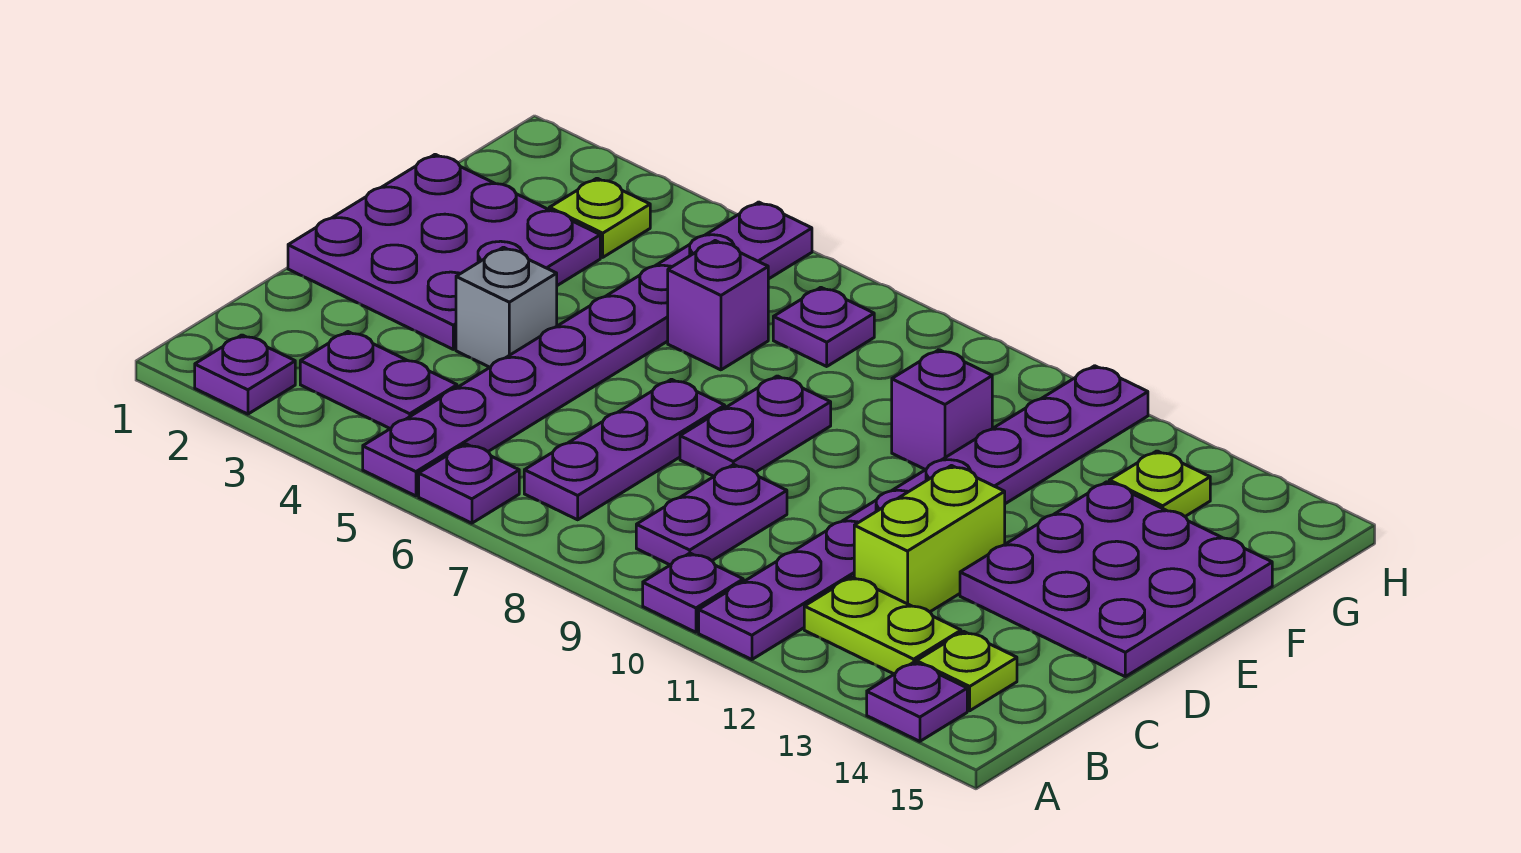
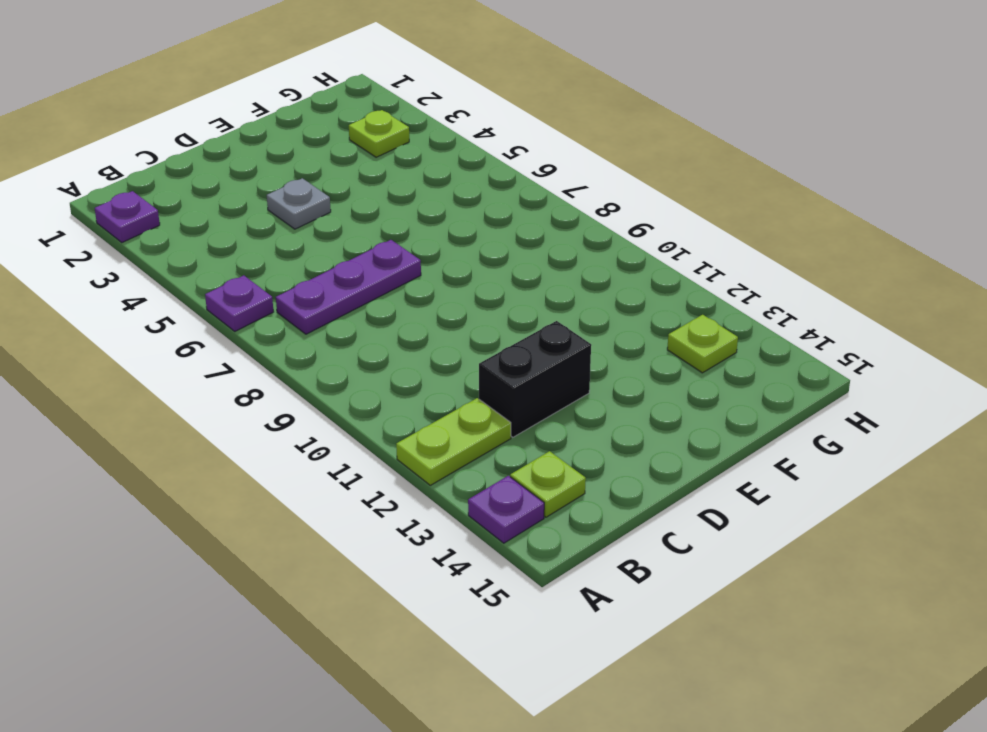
lime plate A12:B12 level 1 -> lime plate B12:B13 level 1
black brick C12:D12 level 1 -> lime brick C12:D12 level 1
grey plate D4 level 1 -> grey brick D4 level 1
none -> purple plate A5:H5 level 1
none -> purple plate A10 level 1
none -> purple plate A11:H11 level 1

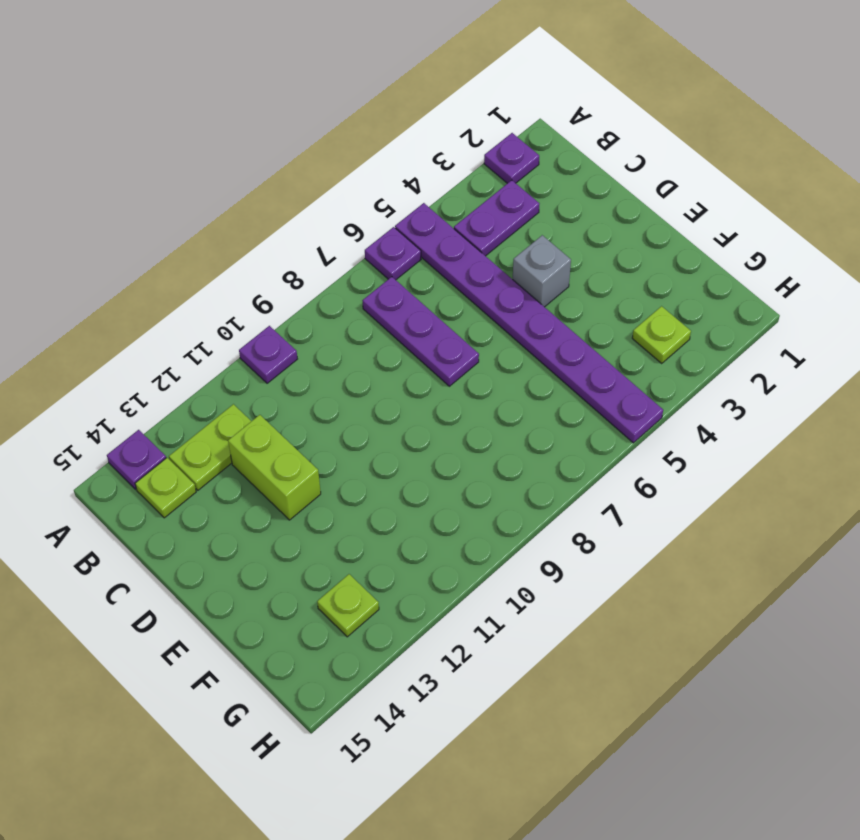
none -> purple plate A11:H11 level 1
none -> purple plate B9:C9 level 1
none -> purple plate D1:F3 level 1

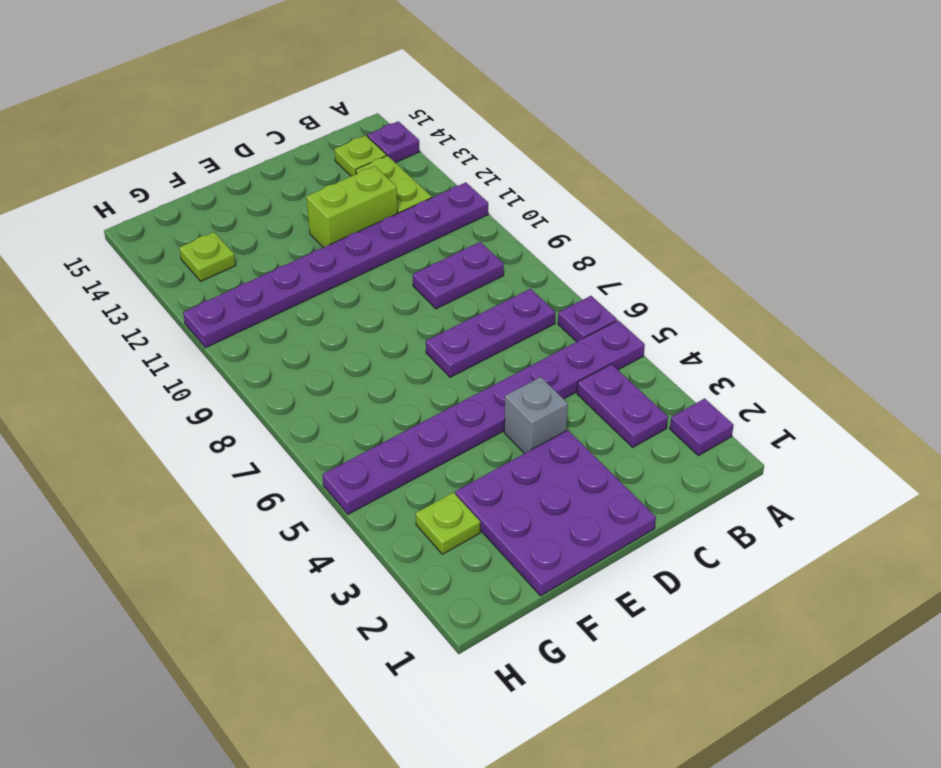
none -> purple plate A10 level 1
none -> purple plate D8:E8 level 1
none -> purple plate D13:F15 level 1

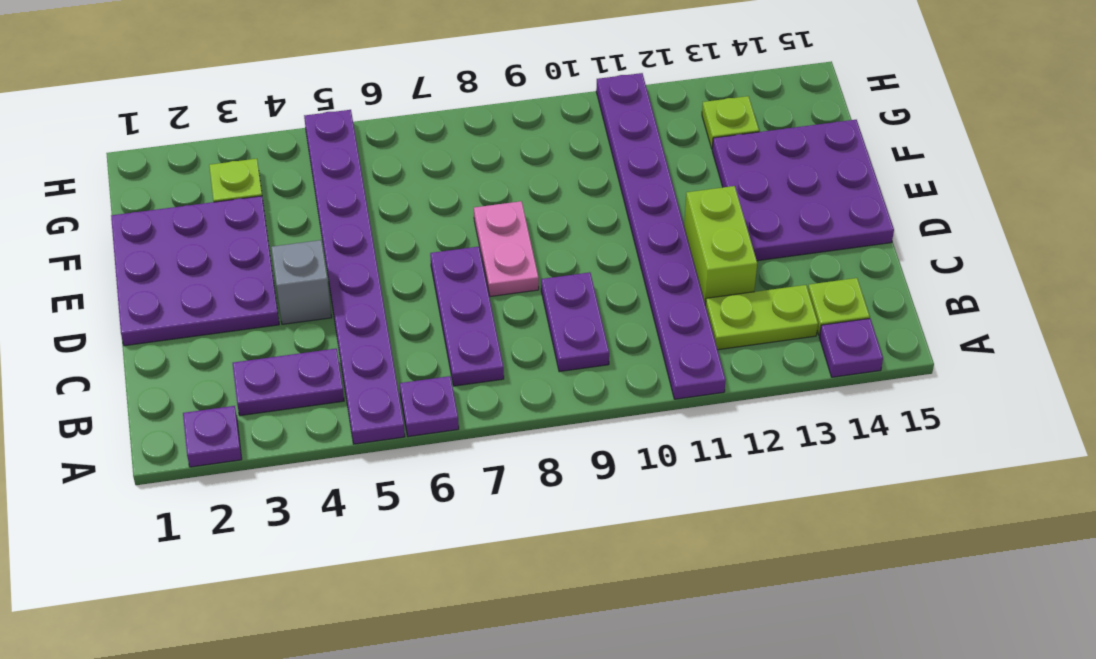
pink plate D8:E8 level 1 -> purple plate D8:E8 level 1
none -> purple plate A10 level 1
none -> purple brick F6 level 1
none -> purple brick F10 level 1

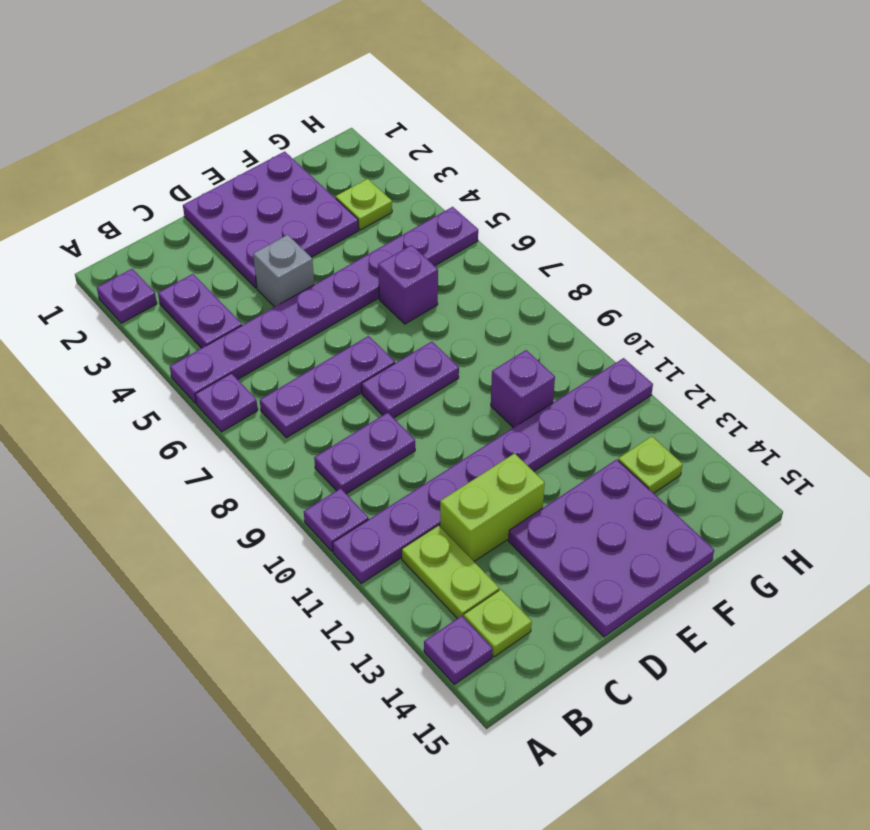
none -> purple plate G7 level 1

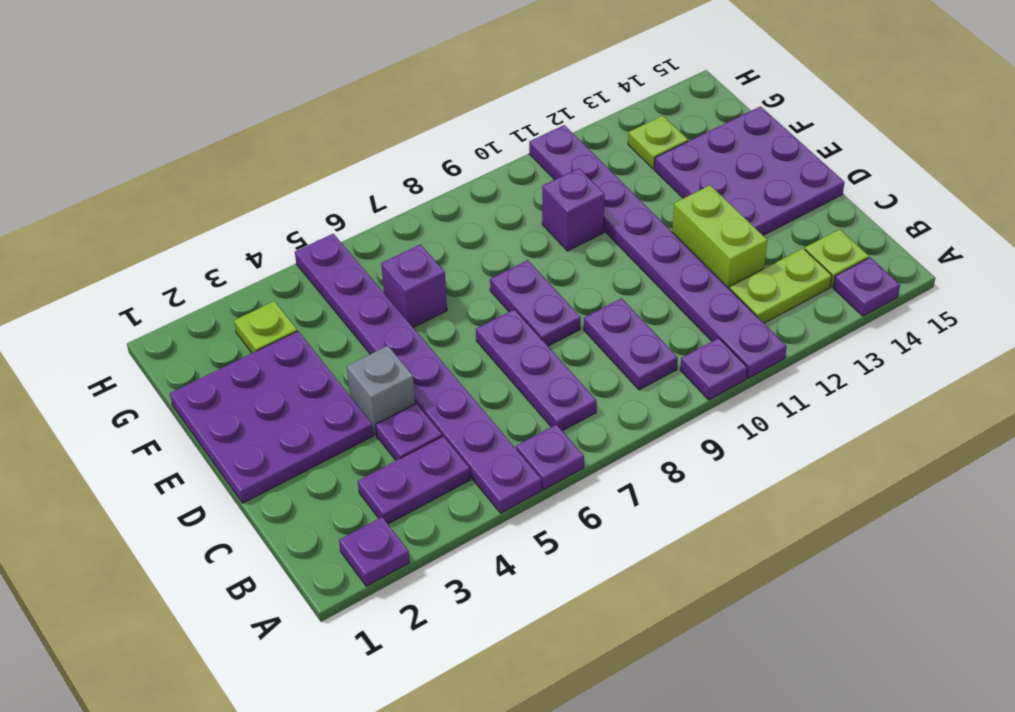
purple plate C4 level 1 -> purple plate G7 level 1

